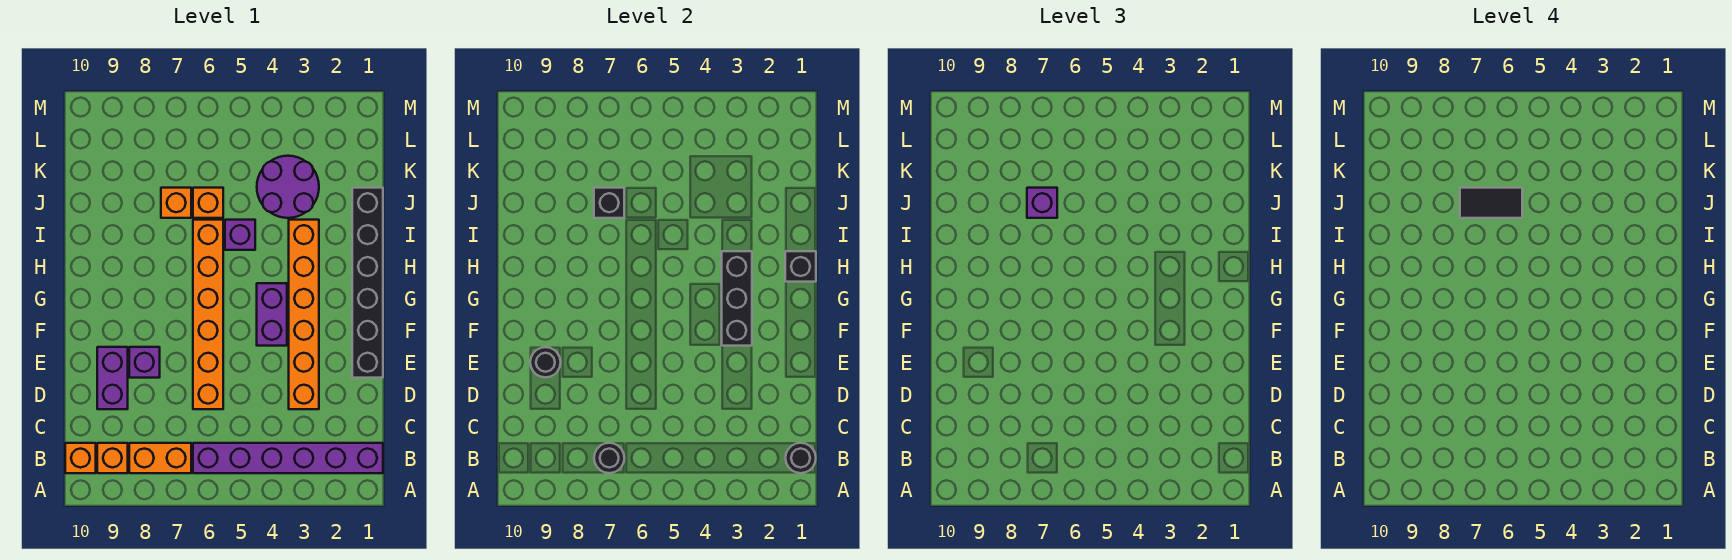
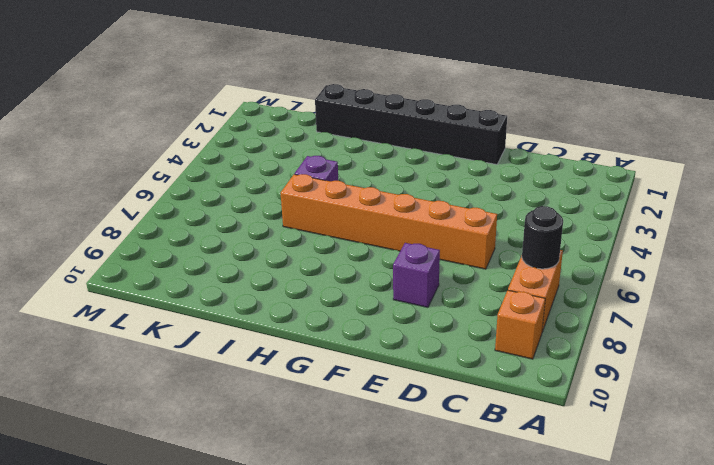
none -> purple brick B1:B6 level 1
none -> orange brick B10 level 1
none -> orange brick D3:I3 level 1

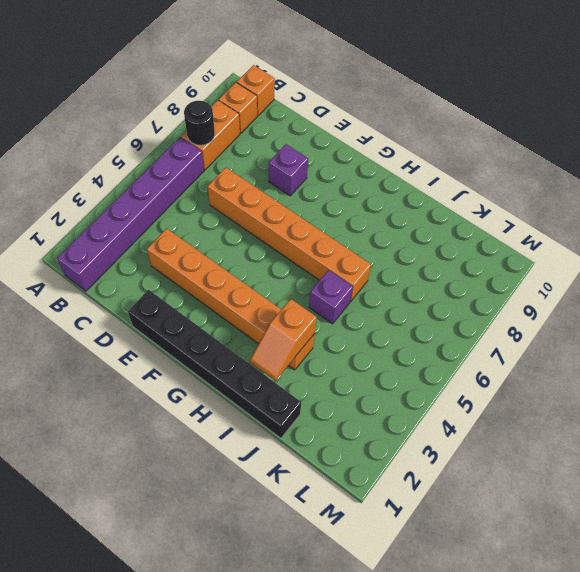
orange slope I2:I3 level 2 top 3 -> none
none -> purple brick D9:E9 level 1
none -> purple brick F4:G4 level 1
none -> purple round brick J3:K4 level 1

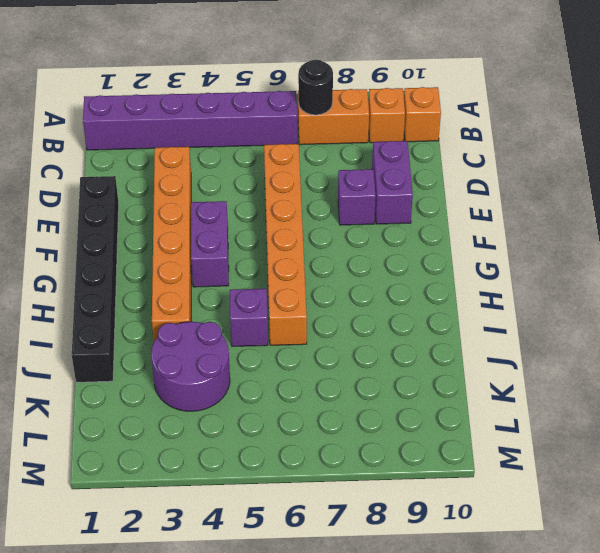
none -> orange brick J6 level 1
none -> orange brick J7 level 1
none -> black round brick B1 level 2

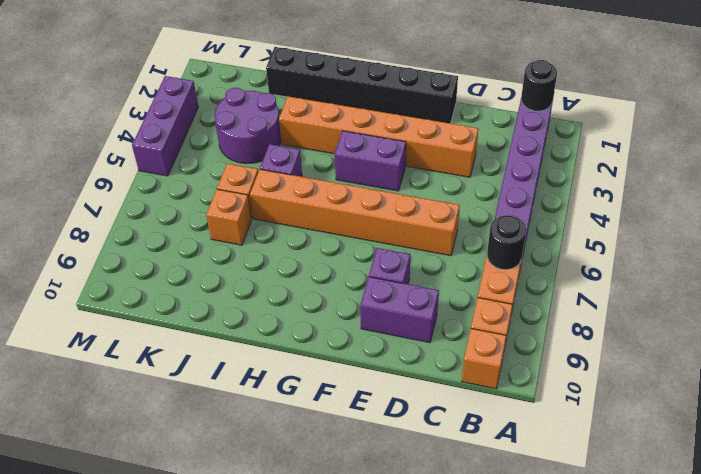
purple brick M3:M5 level 1 -> none
none -> black round brick E9 level 2
none -> black brick F3:H3 level 2
none -> black brick H1 level 2

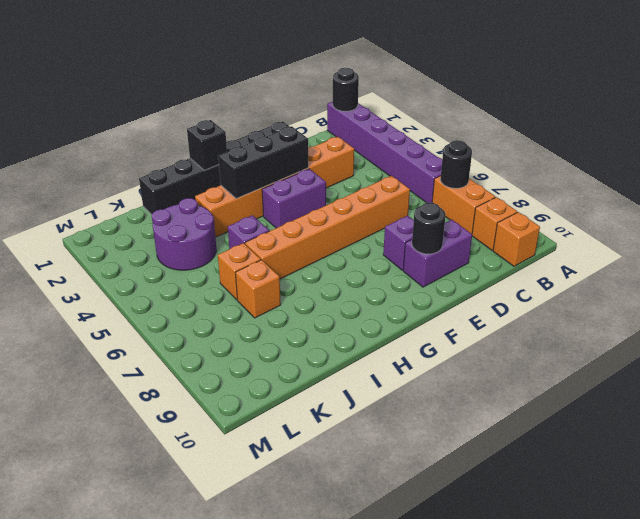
none -> black brick J7 level 2
none -> purple brick J7 level 3
none -> black tile J6:J7 level 4

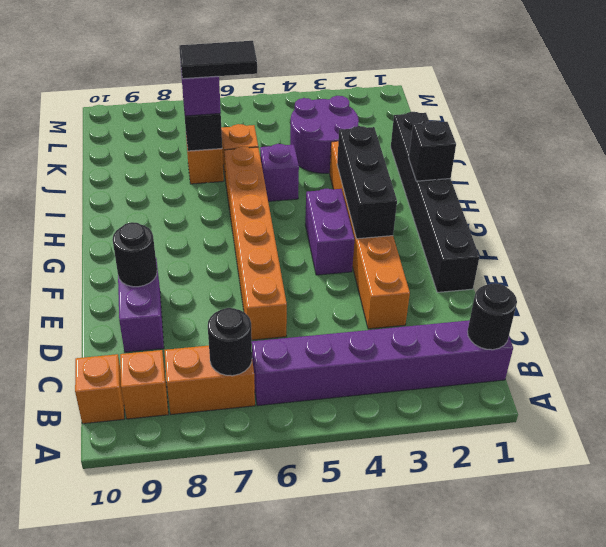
none -> purple brick E8 level 1

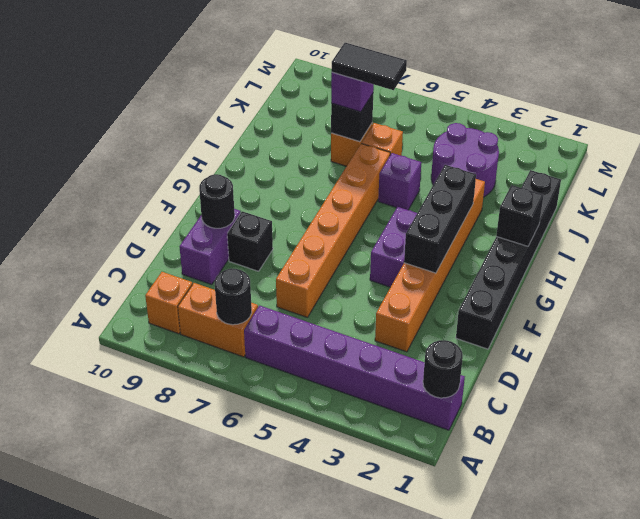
black brick E8 level 1 -> purple brick E8 level 1
none -> orange brick B10 level 1

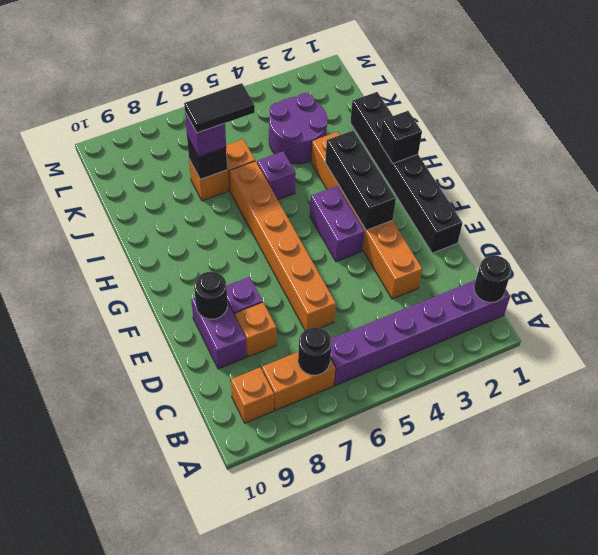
orange brick D8 level 1 -> orange brick B10 level 1

